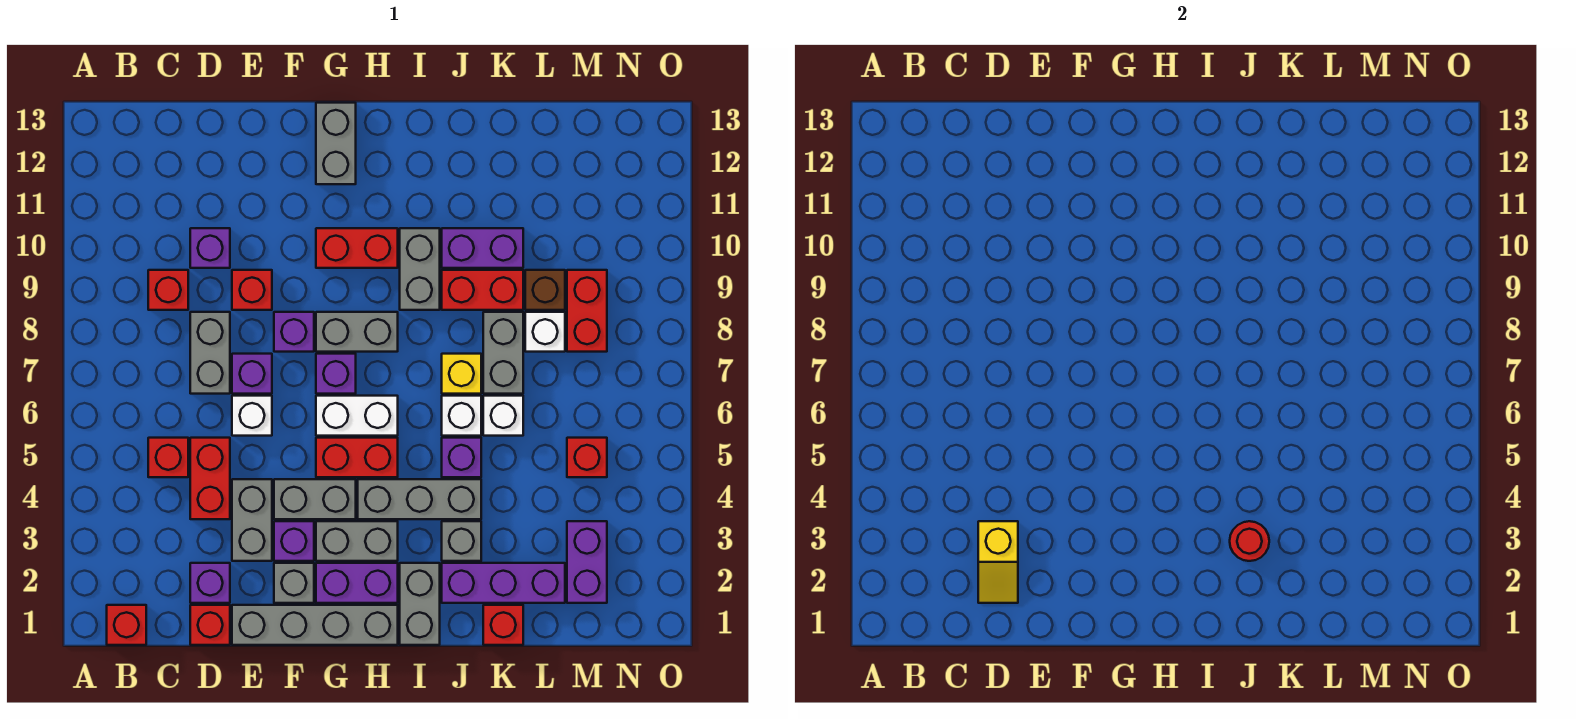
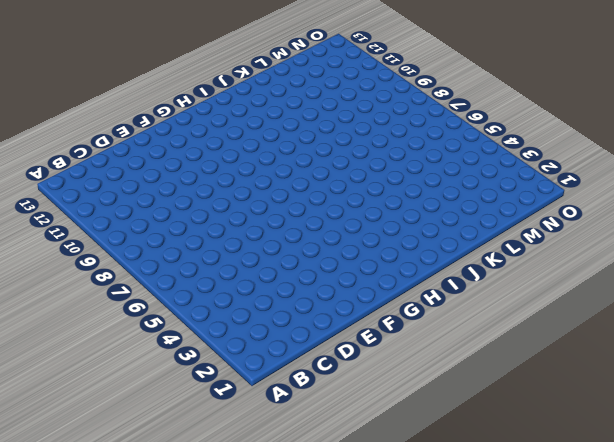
none -> red brick B1 level 1
none -> red brick C5 level 1
none -> red brick C9 level 1
none -> red brick D1 level 1

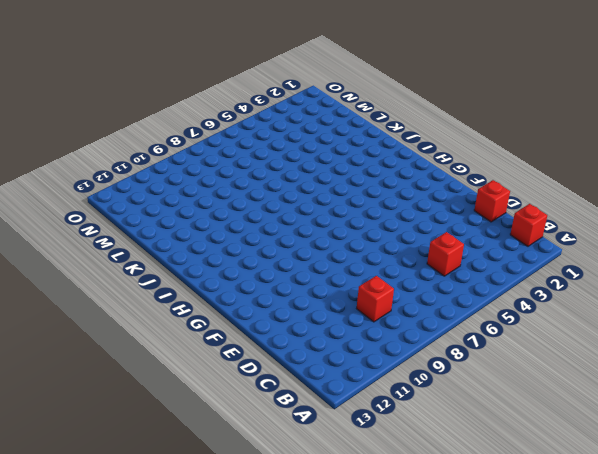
none -> purple brick D2 level 1
none -> red brick D4:D5 level 1
none -> grey brick D7:D8 level 1
none -> purple brick D10 level 1

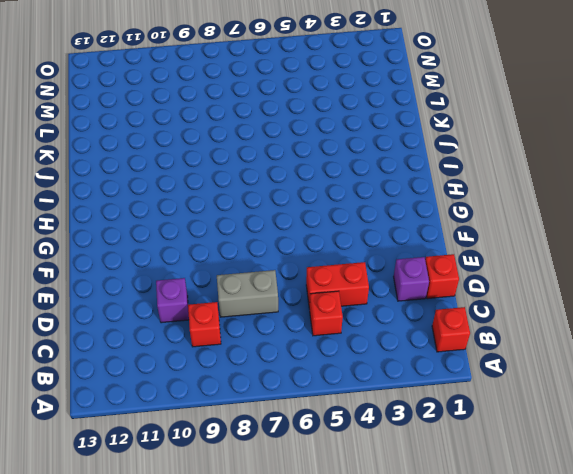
none -> grey brick E1:H1 level 1
none -> grey brick E3:E4 level 1
none -> white brick E6 level 1
none -> purple brick E7 level 1

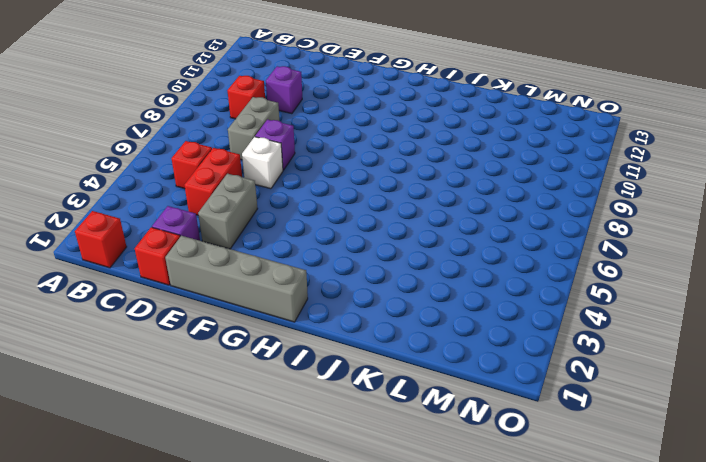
none -> red brick E9 level 1
none -> grey brick F2 level 1
none -> purple brick F3 level 1
none -> grey brick F4:G4 level 1

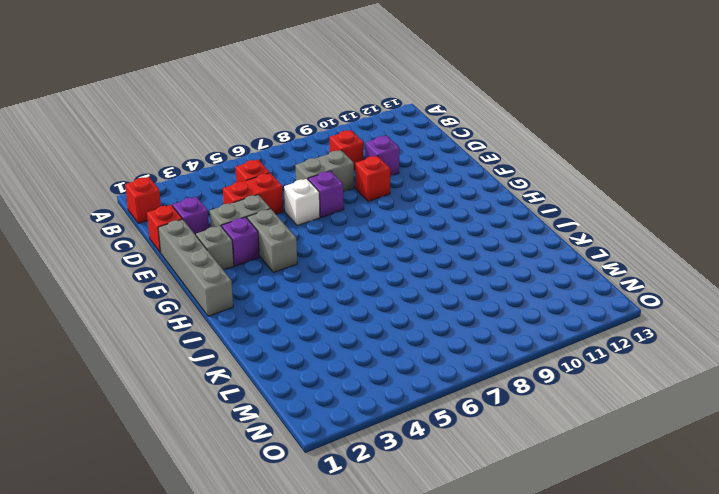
none -> purple brick F8 level 1
none -> purple brick G2:H2 level 1
none -> grey brick G3:H3 level 1
none -> red brick G5:H5 level 1

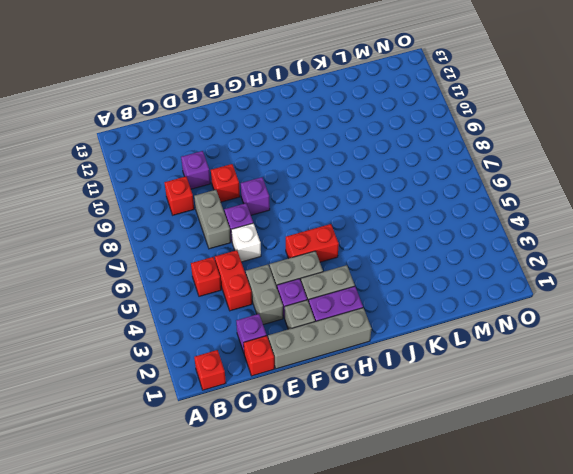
none -> white brick G6:H6 level 1
none -> purple brick G7 level 1
none -> grey brick G8:H8 level 1
none -> red brick G10:H10 level 1

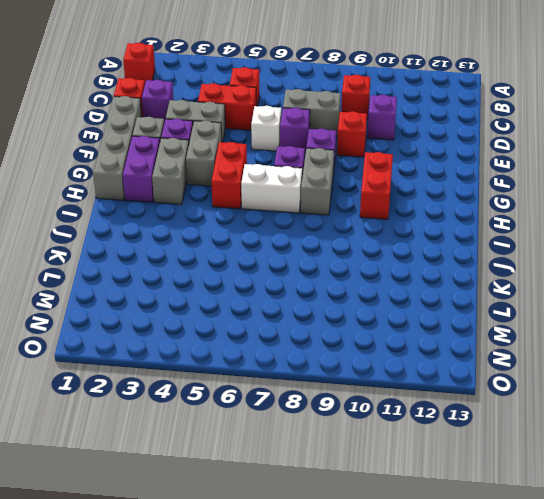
white brick H6:H7 level 1 -> white brick G6:H6 level 1
none -> grey brick G12:G13 level 1
none -> grey brick H4:J4 level 1
none -> grey brick I1:I2 level 1
none -> grey brick I9:I10 level 1

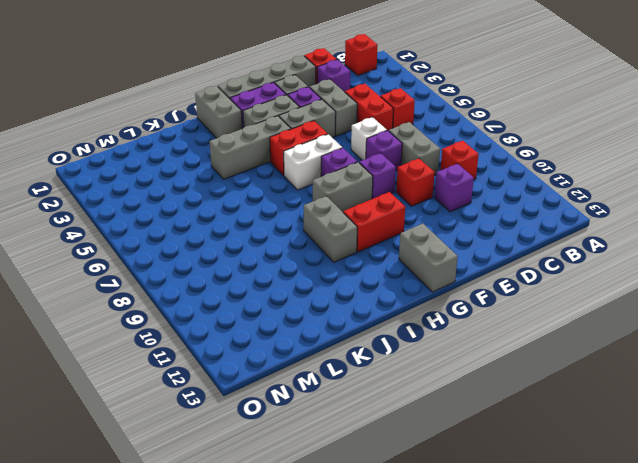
none -> purple brick J2:L2 level 1
none -> grey brick J3 level 1
none -> purple brick J5 level 1
none -> white brick J6 level 1

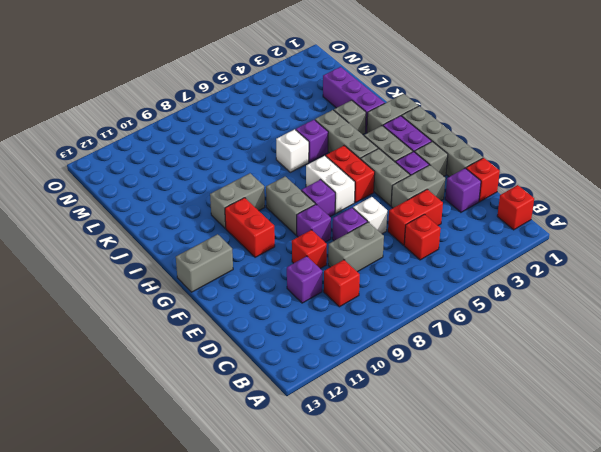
none -> yellow brick J7 level 1
none -> red brick J9:K9 level 1
none -> purple brick J10:K10 level 1
none -> red brick K1 level 1

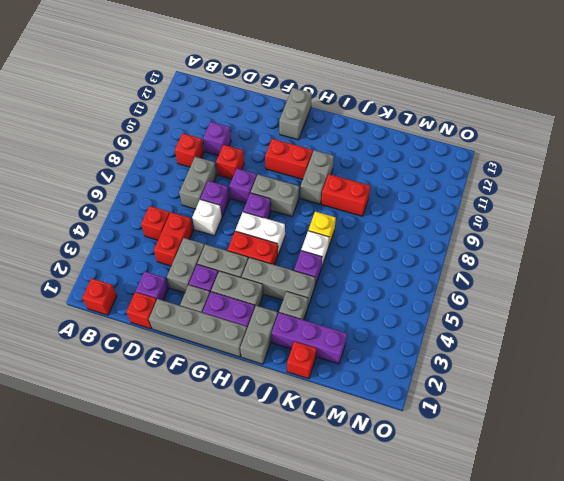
none -> purple brick J10:K10 level 1
none -> white brick K6 level 1
none -> grey brick K7:K8 level 1
none -> white brick L8 level 1

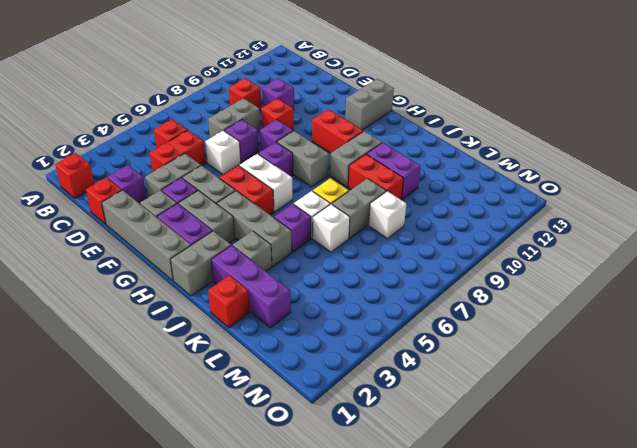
none -> brown brick L9 level 1
none -> purple brick M2:M3 level 1
none -> red brick M5 level 1
none -> red brick M8:M9 level 1

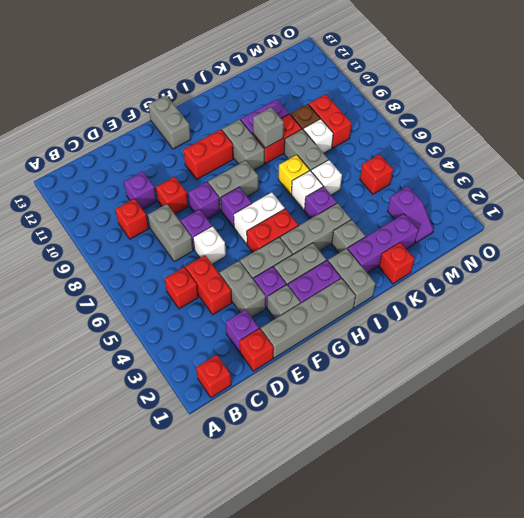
grey brick J9 level 2 -> none
purple slope M2:M3 level 1 top 3 -> purple brick M2:M3 level 1
none -> yellow slope D2:D3 level 2 top 3
none -> red round brick J3 level 2

